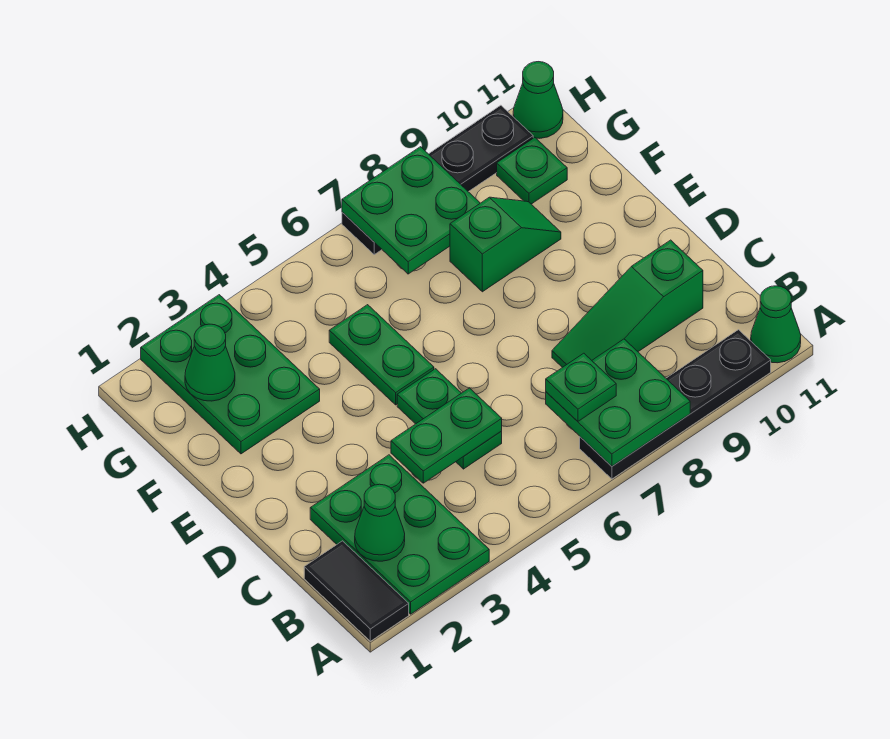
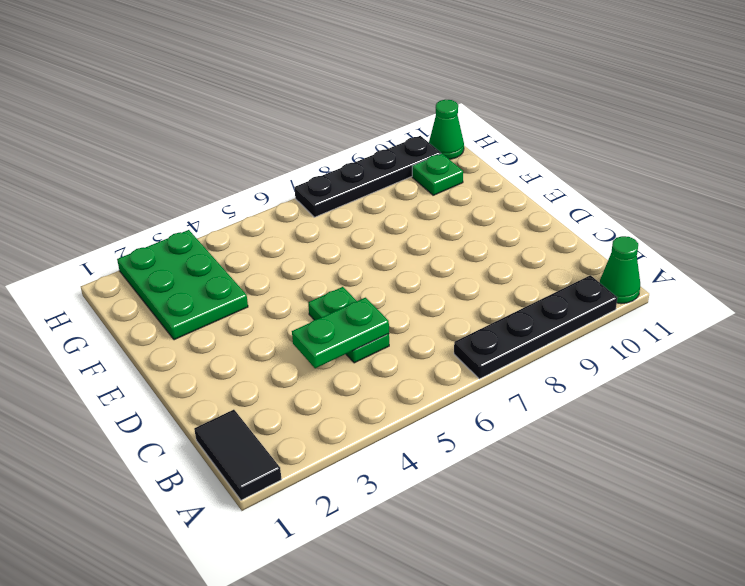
none -> green plate A2:C3 level 1
none -> green slope C8:C10 level 1 top 10
none -> green plate E5:F5 level 1

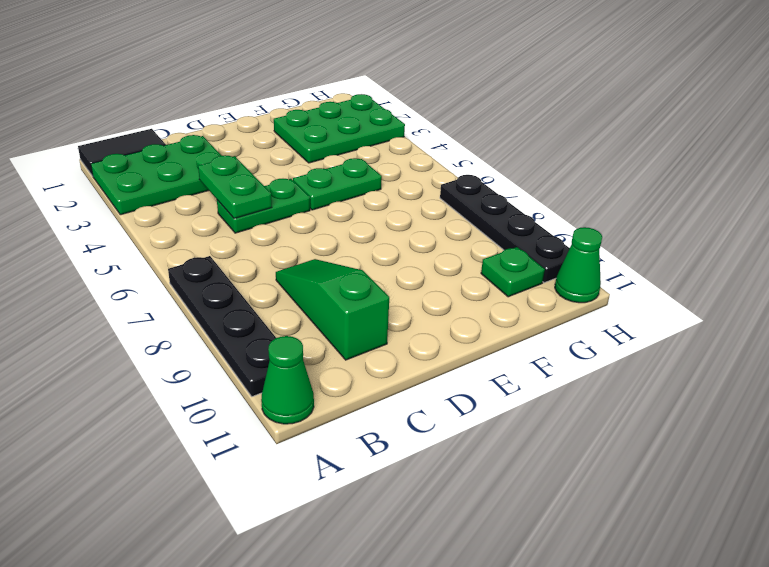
none -> green slope F8:F9 level 1 top 8
none -> green plate A7:B8 level 2
none -> green cone B2 level 2

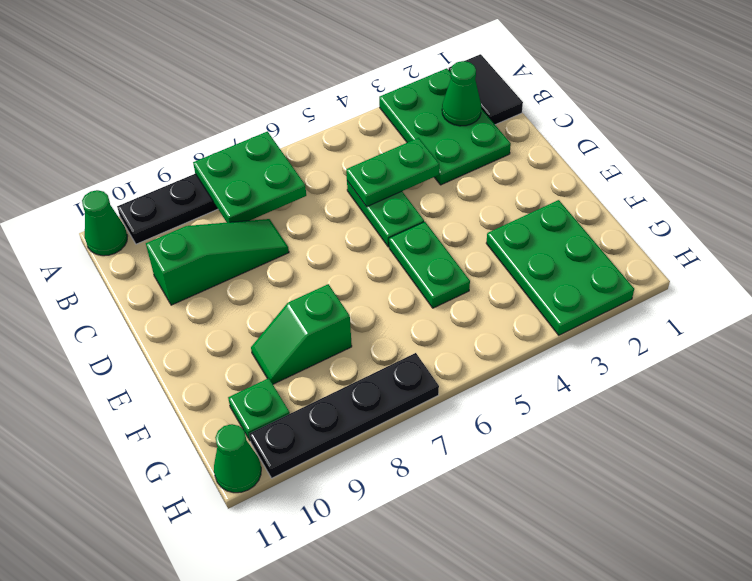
none -> green cone G2 level 2
none -> green plate G7:H8 level 2
none -> green plate B7 level 3

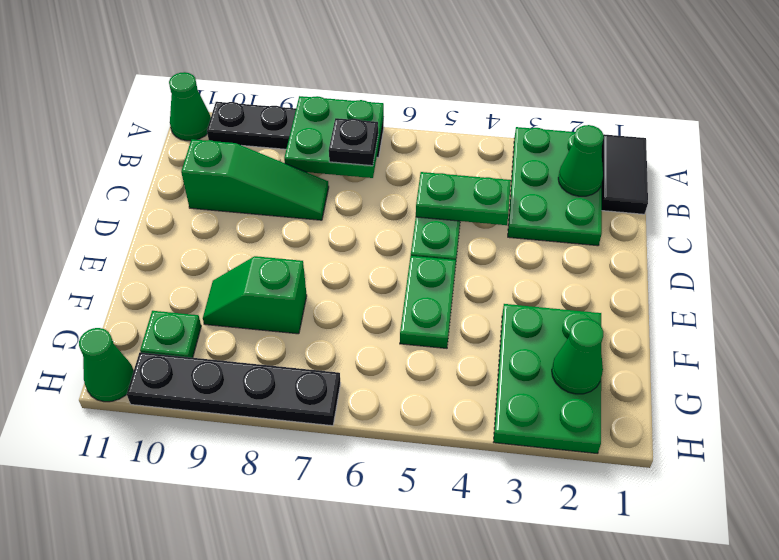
black plate B7 level 3 -> green plate B7 level 3
none -> green plate G7:H8 level 2

